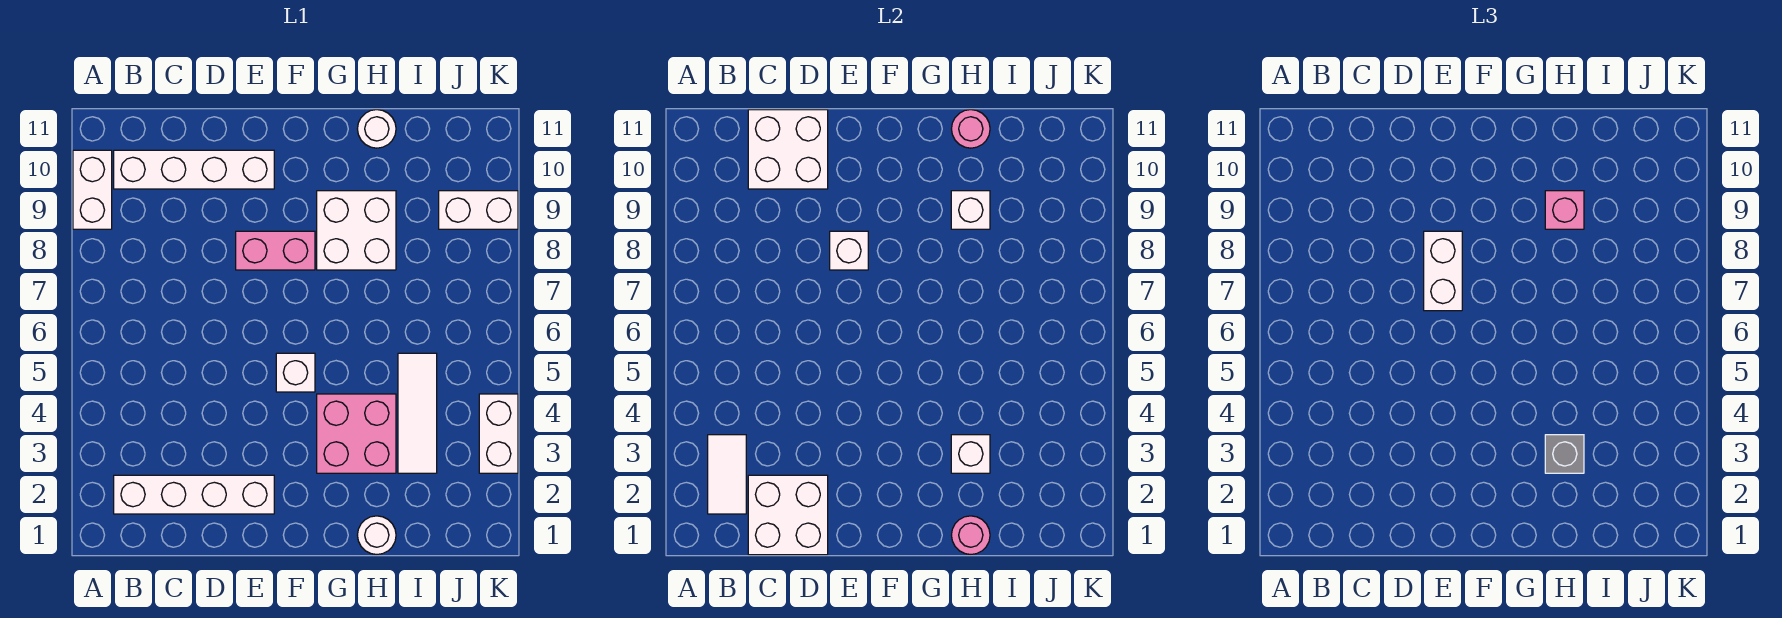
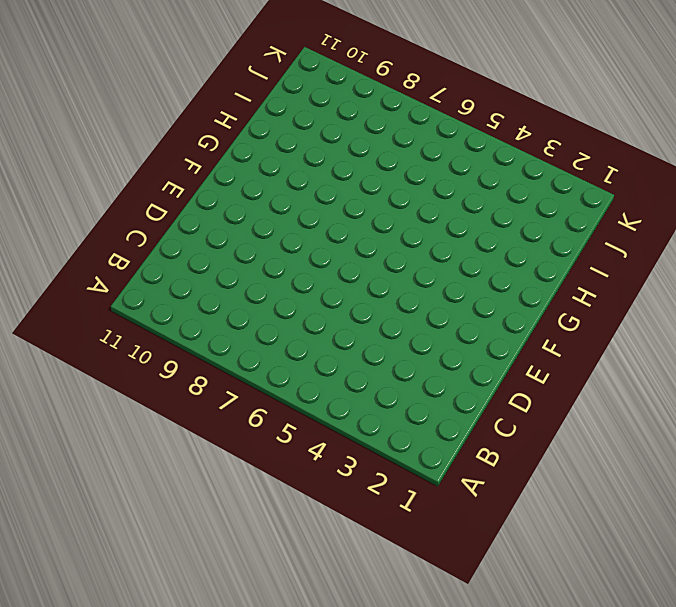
none -> white brick A9:A10 level 1
none -> white brick B2:E2 level 1
none -> white brick B10:E10 level 1

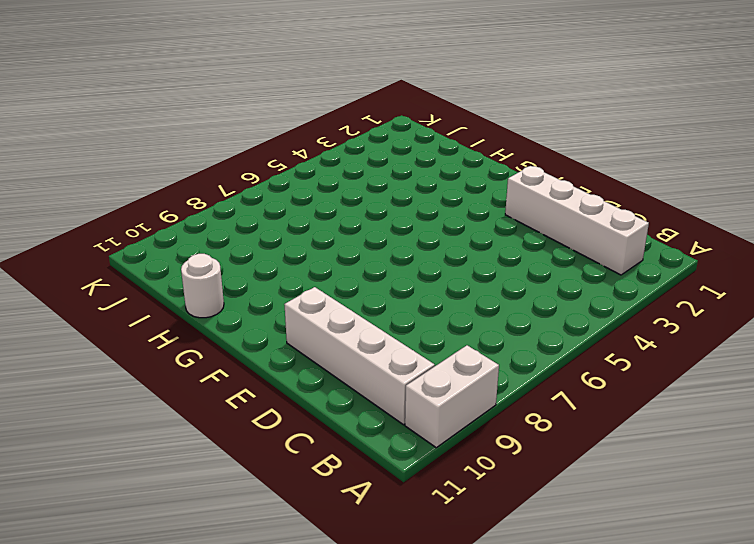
none -> pink brick E8:F8 level 1
none -> white brick F5 level 1
none -> pink brick G3:H4 level 1

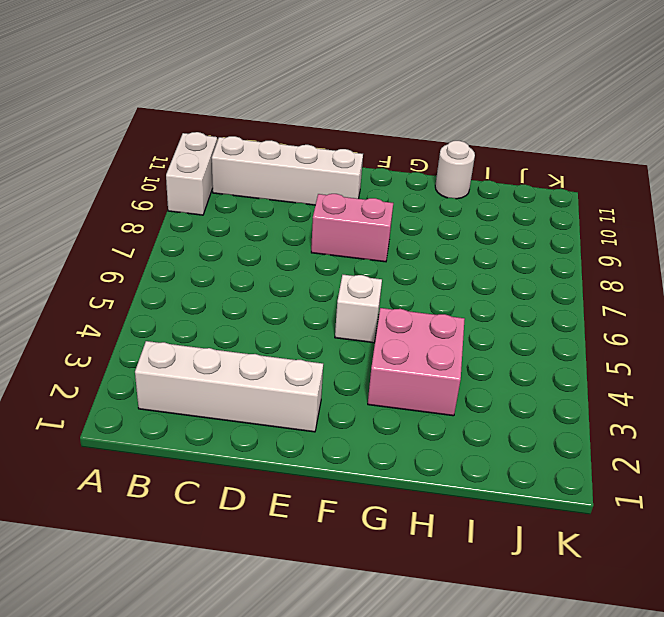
none -> white brick G8:H9 level 1
none -> white round brick H1 level 1
none -> white tile I3:I5 level 1

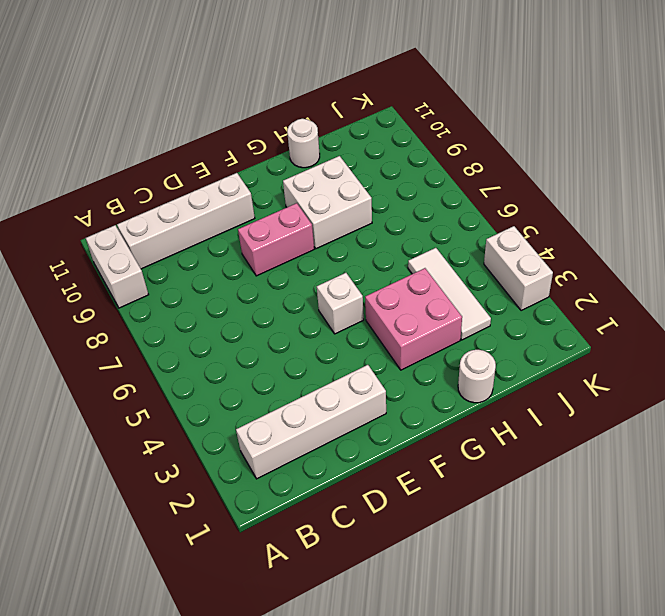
none -> white brick J9:K9 level 1
none -> white tile B2:B3 level 2
none -> white brick C1:D2 level 2

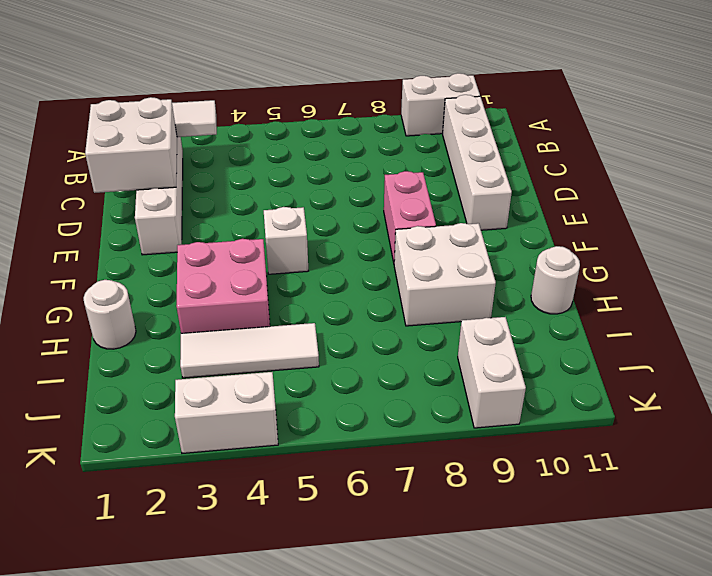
none -> white brick C10:D11 level 2
none -> white brick E8 level 2
none -> pink round brick H1 level 2

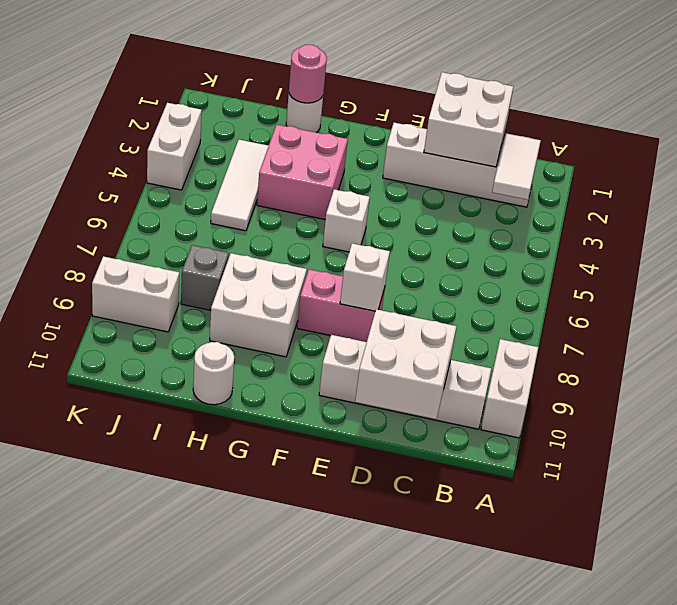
grey brick I8 level 1 -> grey brick H3 level 3
none -> white brick H3 level 2
none -> white brick H9 level 2
none -> pink round brick H11 level 2

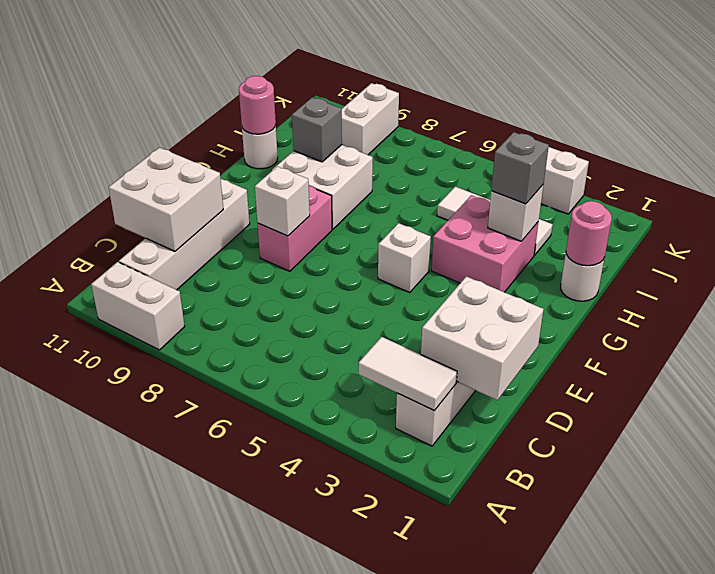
grey brick H9 level 2 -> white brick H9 level 2
none -> white brick E7:E8 level 3
none -> pink brick H9 level 3

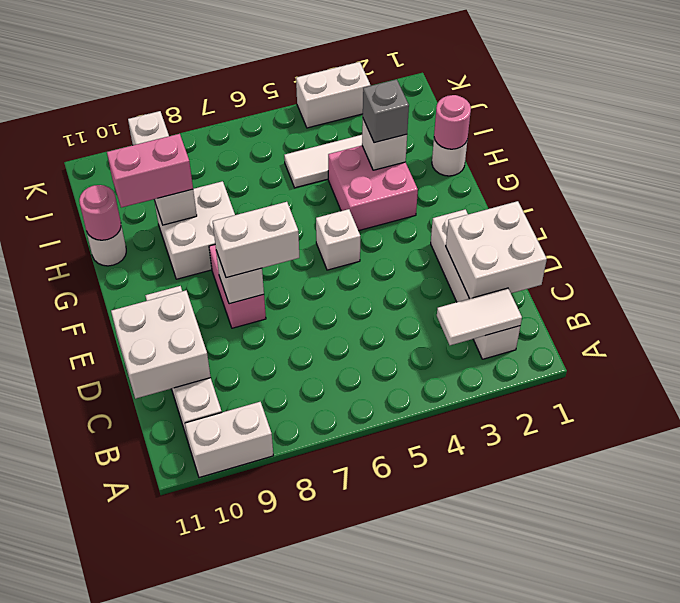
pink brick H9:H10 level 3 -> pink brick H9 level 3

